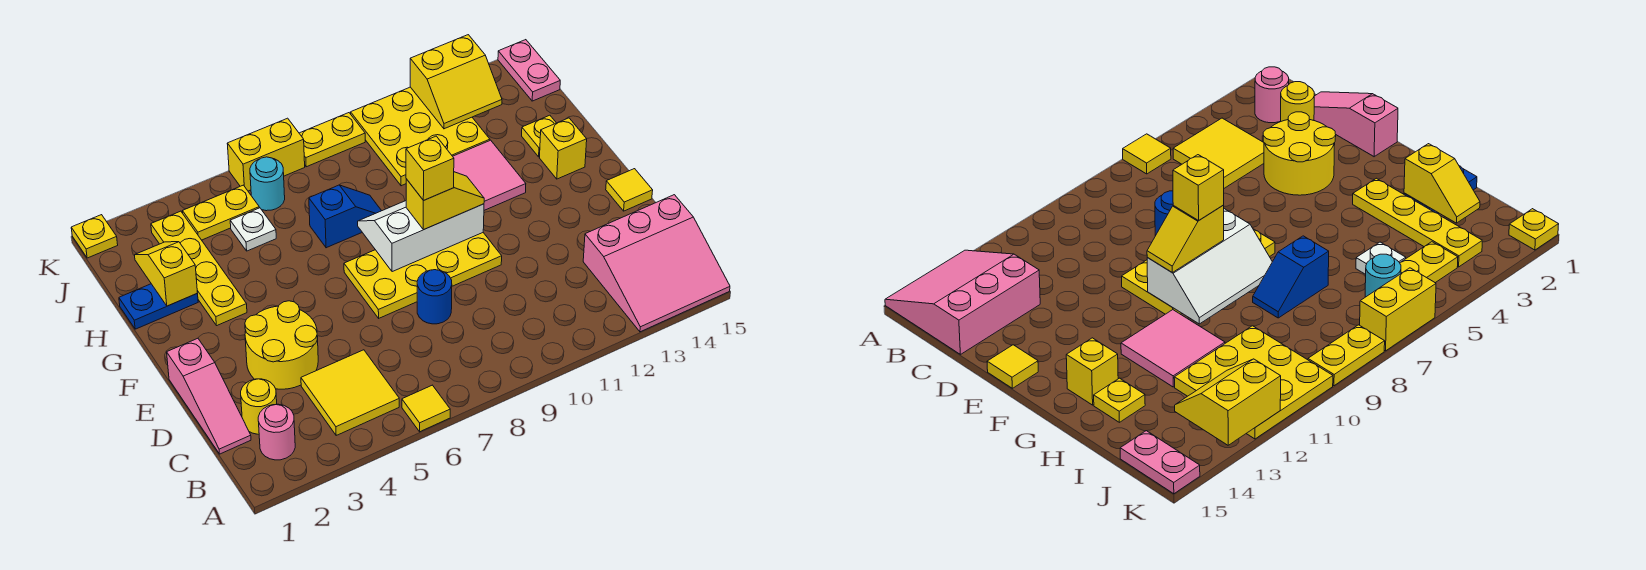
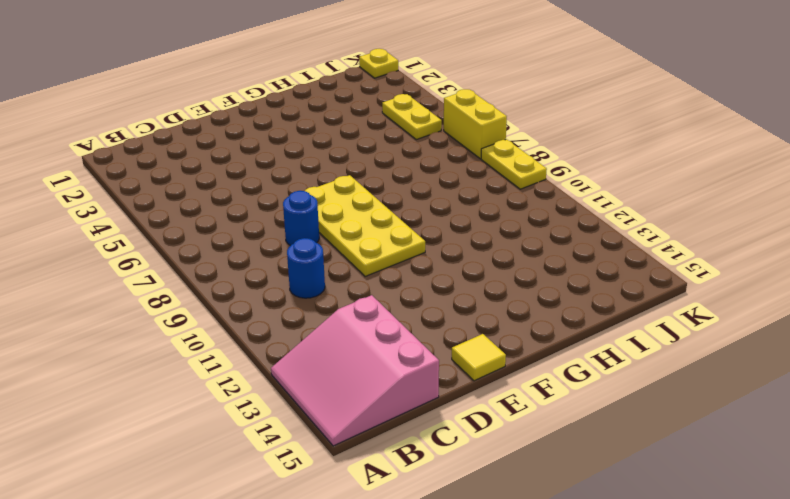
blue round brick C10 level 1 -> none
none -> yellow tile A6 level 1
none -> pink round brick B2 level 1
none -> yellow tile B4:C5 level 1

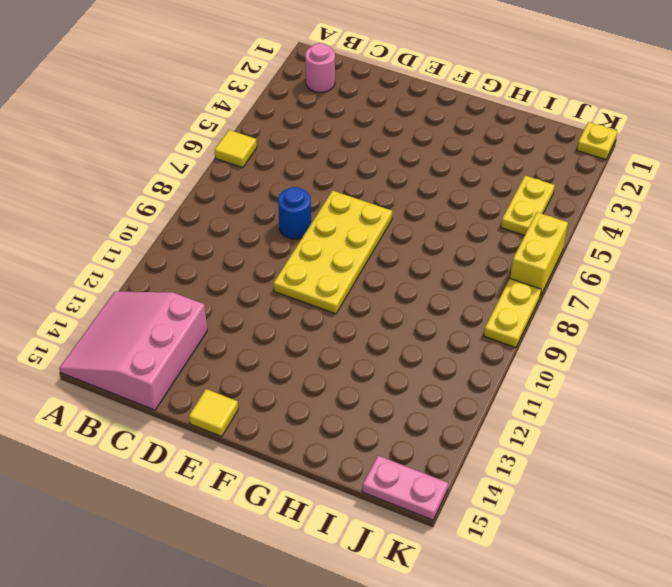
none -> yellow tile B4:C5 level 1
none -> pink slope C1:E1 level 1 top E
none -> yellow round brick C2 level 1

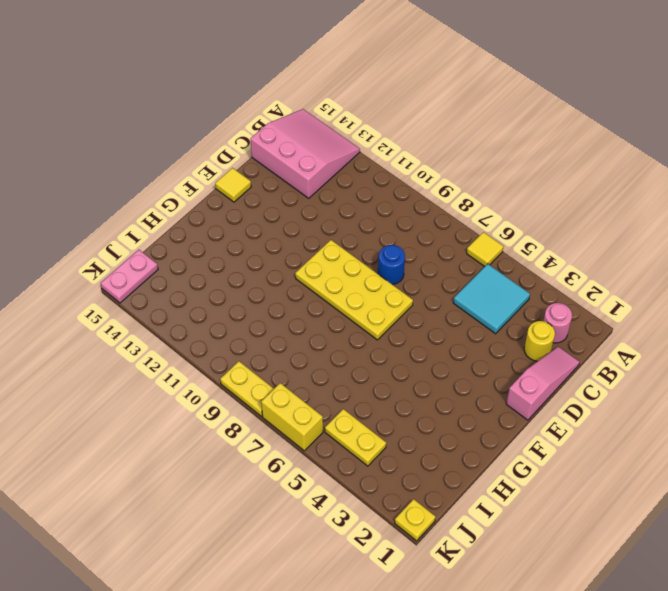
cyan tile B4:C5 level 1 -> yellow tile B4:C5 level 1
none -> yellow round brick D3:E4 level 1
none -> yellow plate G3:J3 level 1
none -> pink tile G11:H12 level 1

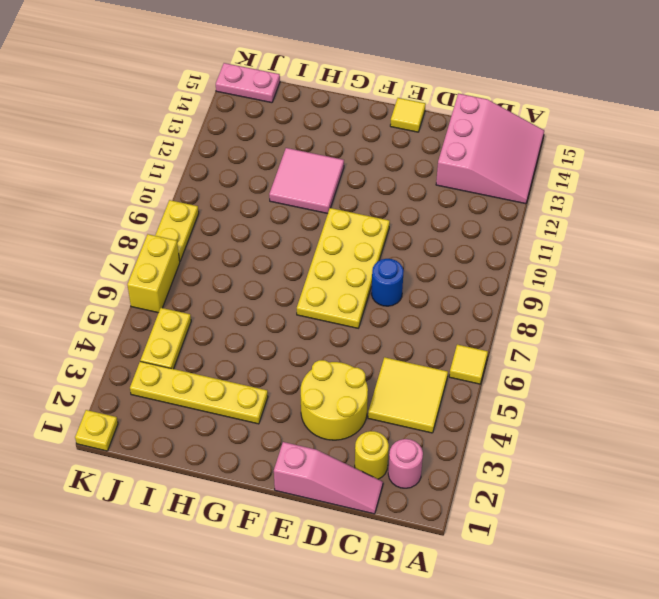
none -> yellow brick G14 level 1
none -> blue plate H1:H2 level 1
none -> blue slope H7:H8 level 1 top 7

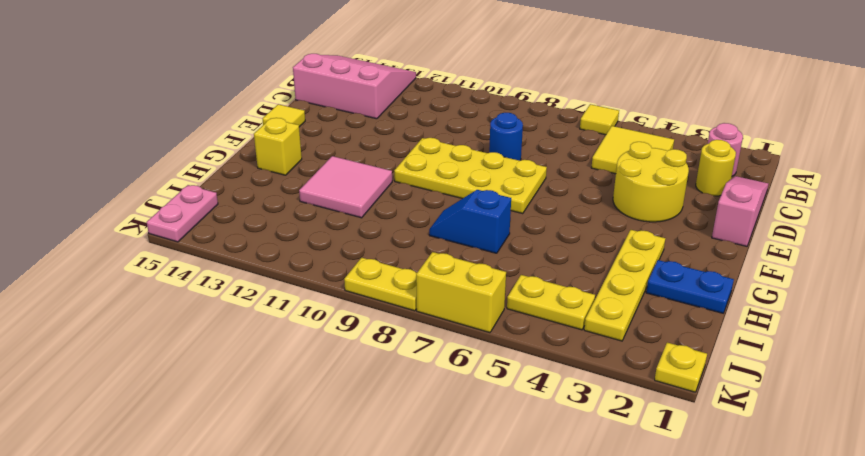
none -> yellow plate H14 level 1
none -> white plate I5 level 1
none -> yellow plate I10:K12 level 1

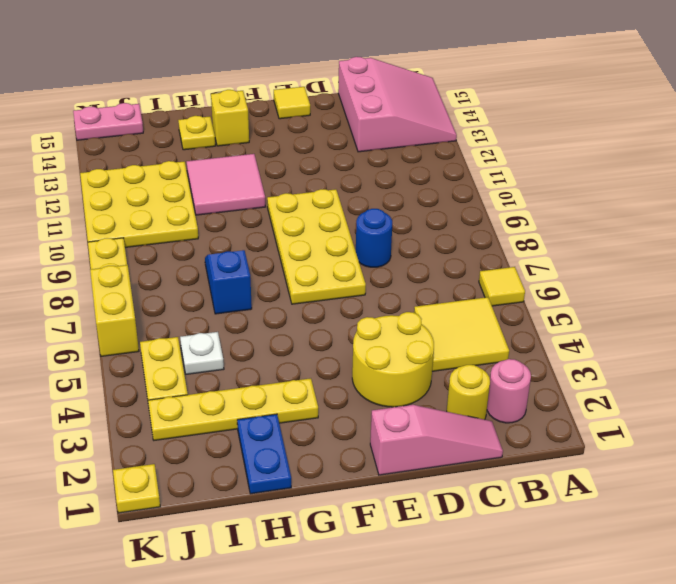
none -> cyan round brick J6 level 1
none -> white slope F8:G10 level 2 top F
none -> yellow slope H2:I2 level 2 top H

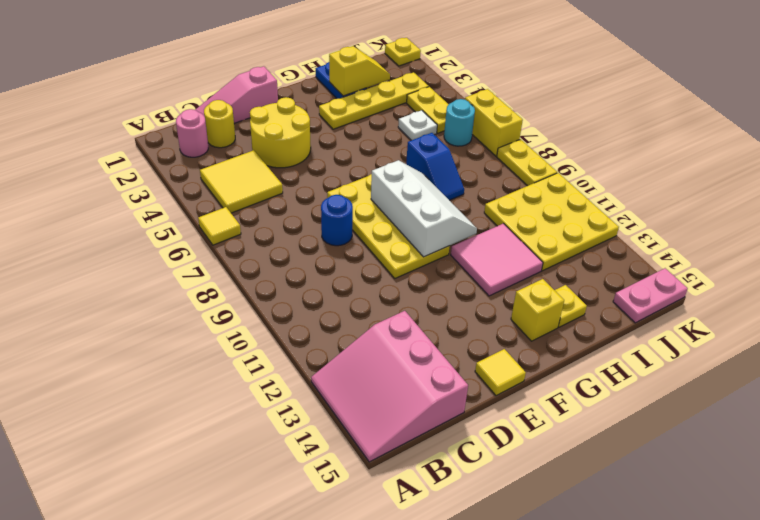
none -> yellow slope J12:K13 level 2 top K
none -> yellow slope F9:F10 level 3 top 9
none -> yellow brick F9 level 4

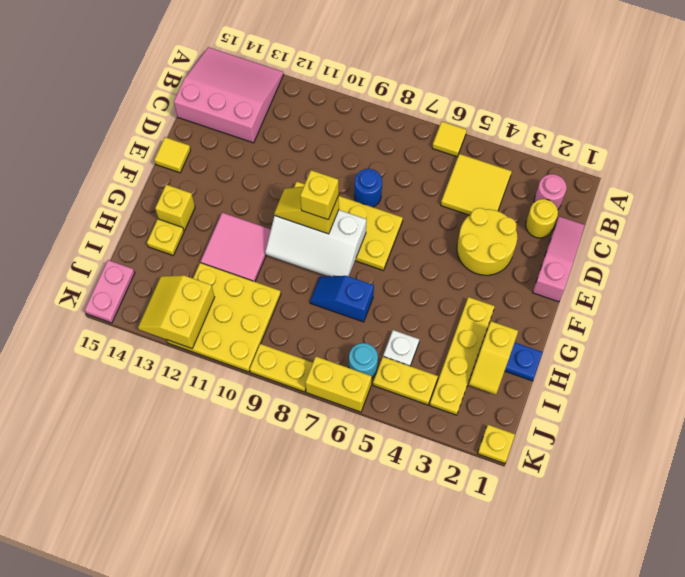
yellow slope J12:K13 level 2 top 12 -> yellow slope J12:K13 level 2 top K

